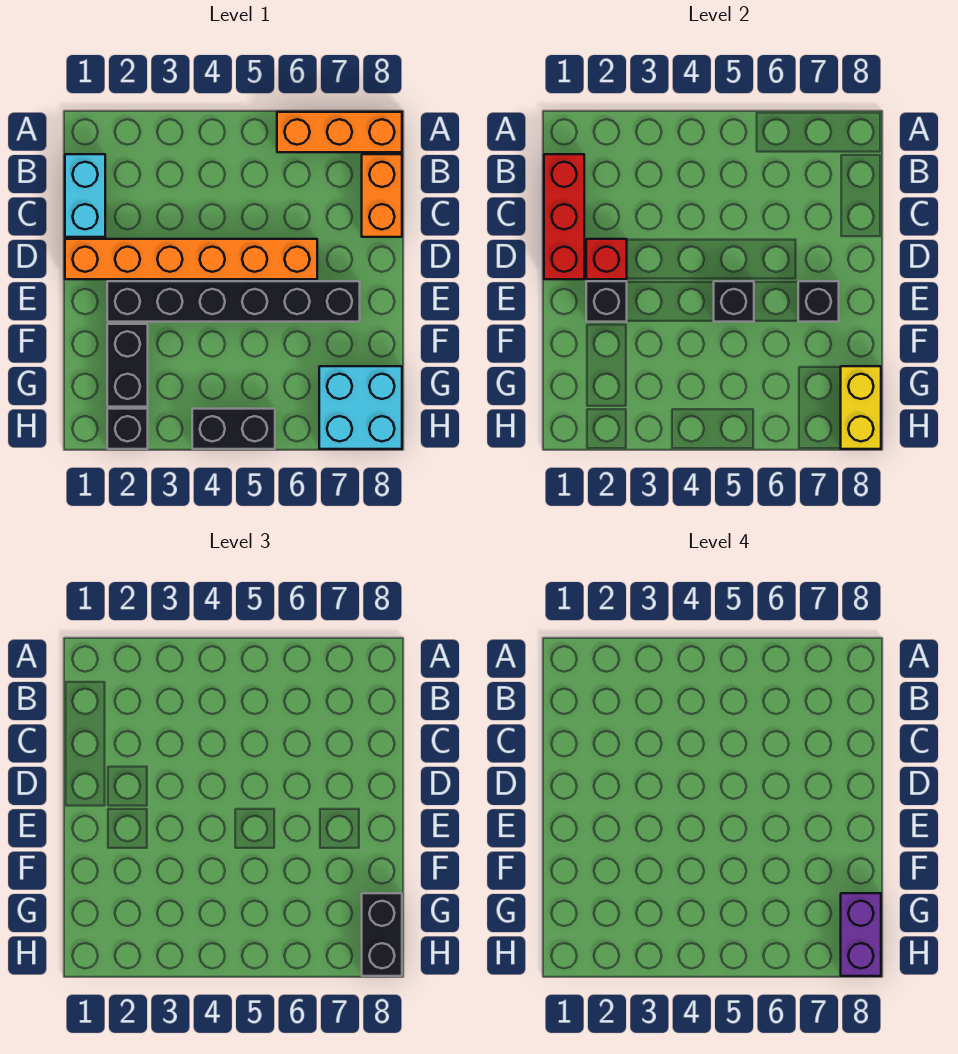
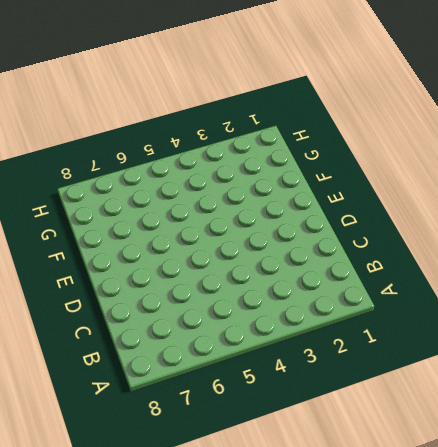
none -> orange brick A6:A8 level 1
none -> cyan brick B1:C1 level 1
none -> orange brick B8:C8 level 1

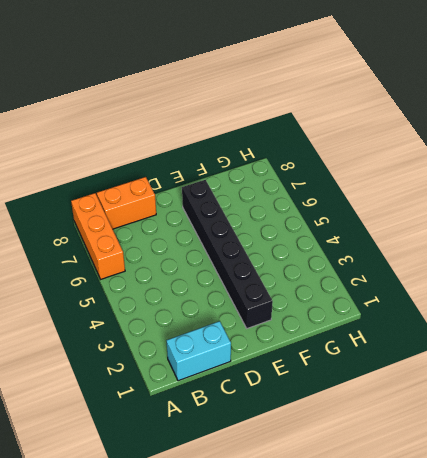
none -> orange brick D1:D6 level 1
none -> black brick F2:G2 level 1
none -> cyan brick G7:H8 level 1

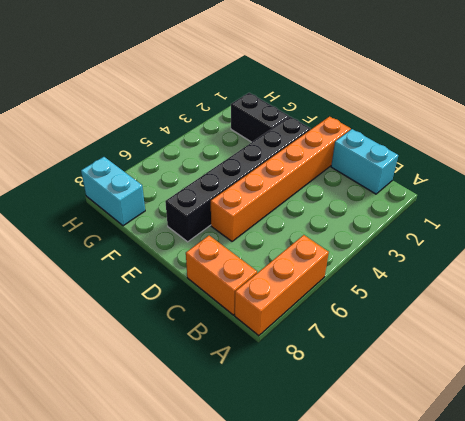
cyan brick G8:H8 level 1 -> cyan brick G7:H8 level 1
none -> black brick H2 level 1
none -> black brick H4:H5 level 1
none -> red brick B1:D1 level 2

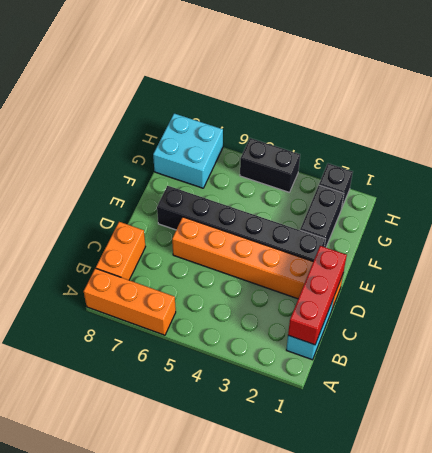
none -> red brick D2 level 2
none -> black brick E2 level 2
none -> black brick E5 level 2

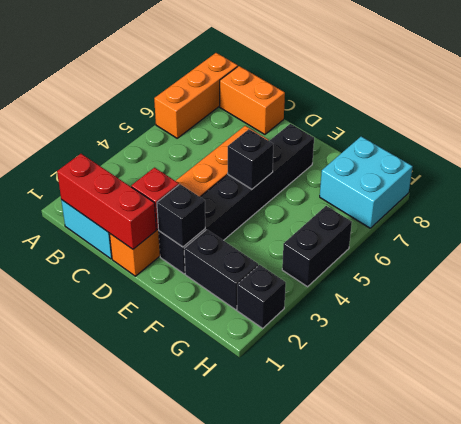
none -> black brick E7 level 2
none -> yellow brick G8:H8 level 2
none -> black brick G8:H8 level 3

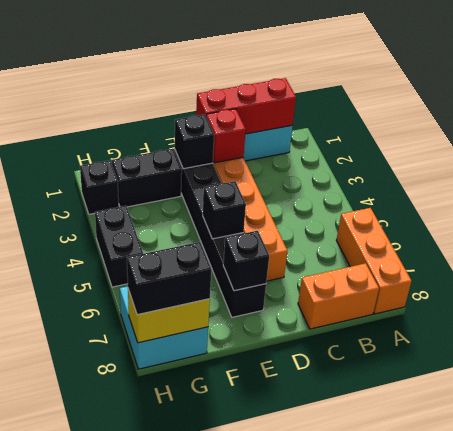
none -> purple brick G8:H8 level 4

